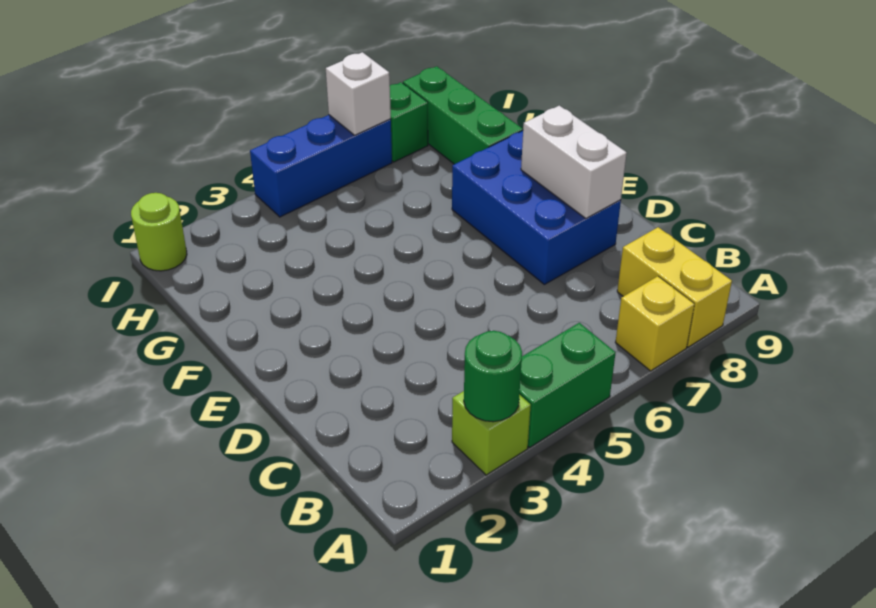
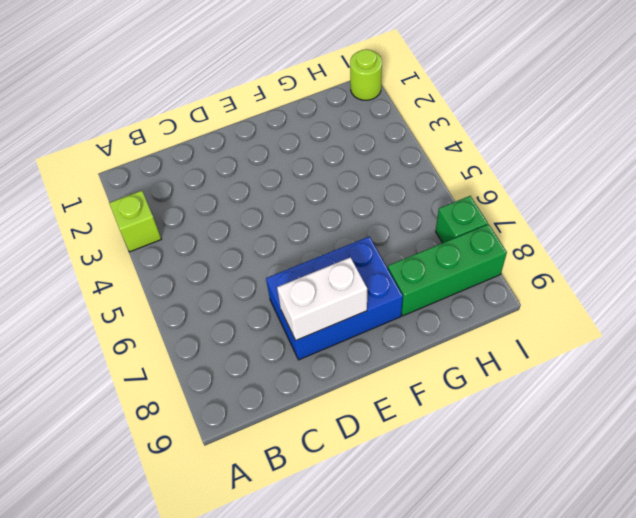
none -> green brick A4:A5 level 1
none -> yellow brick A7 level 1
none -> yellow brick A8:B8 level 1

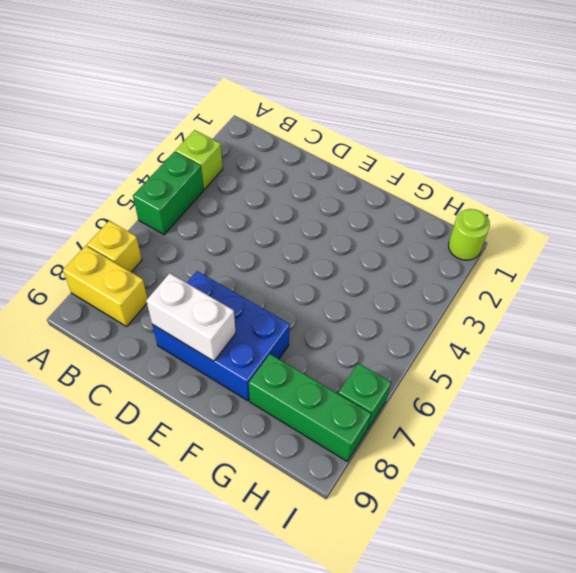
none -> blue brick I4:I6 level 1
none -> green round brick A3 level 2
none -> white brick I6 level 2

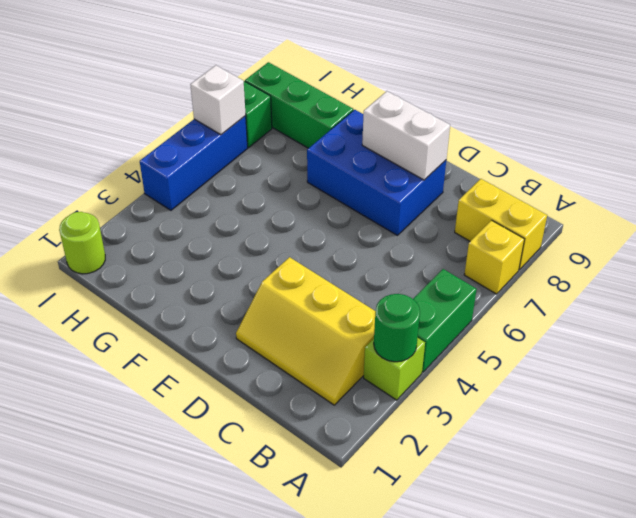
yellow slope B2:D3 level 1 top 3 -> none

